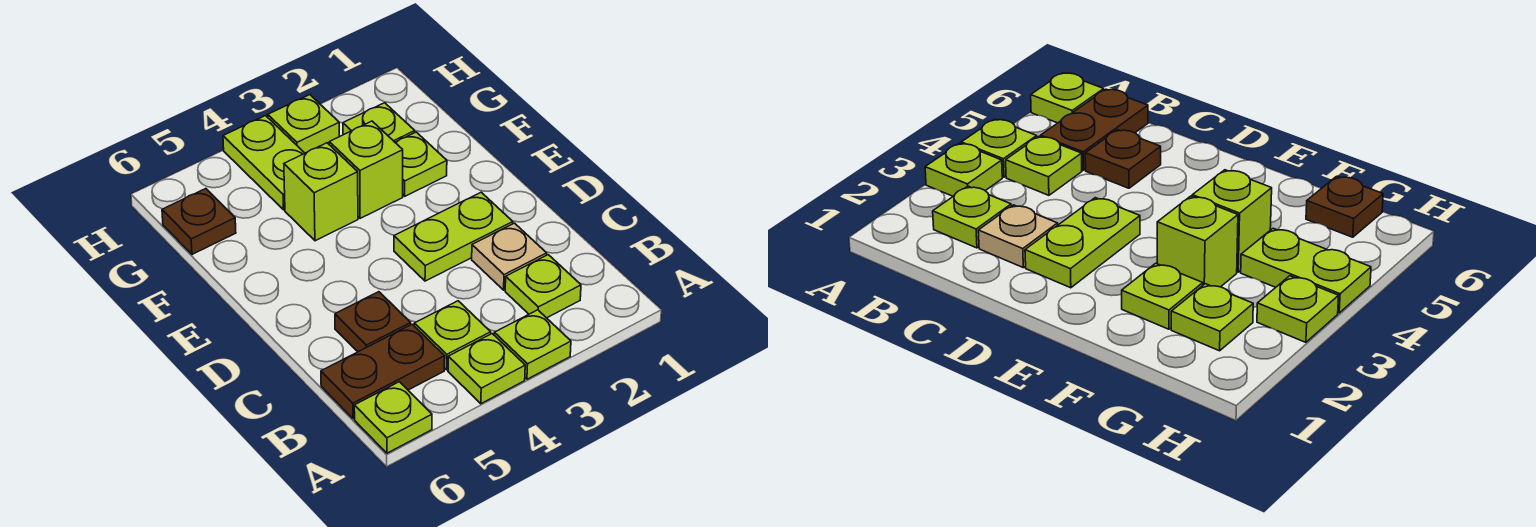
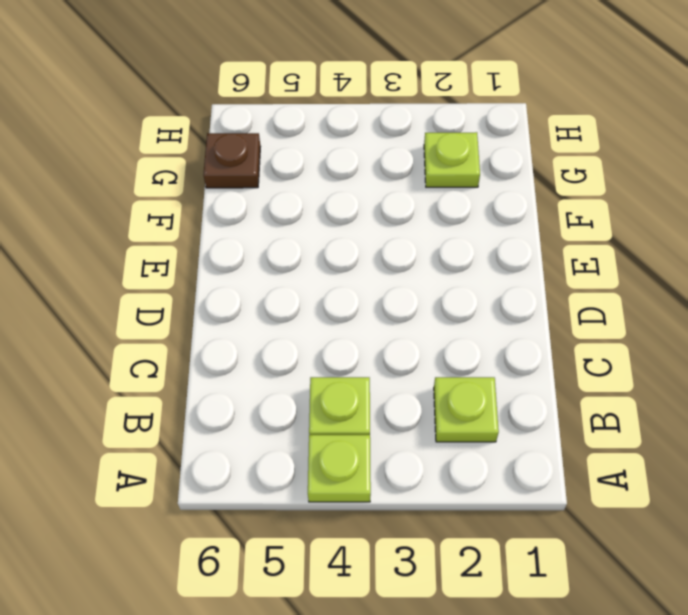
none -> lime plate A3 level 1
none -> lime plate A6 level 1
none -> brown plate B5:B6 level 1

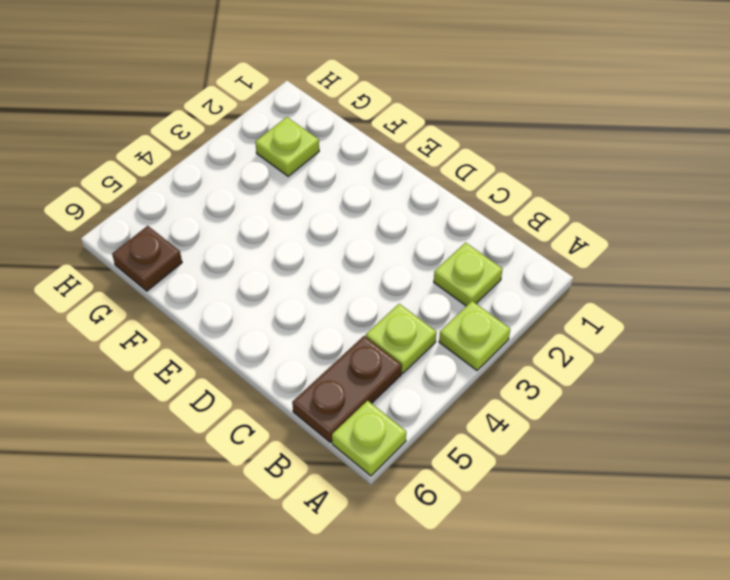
none -> lime plate A4 level 1
none -> tan plate C2 level 1
none -> brown plate C5 level 1

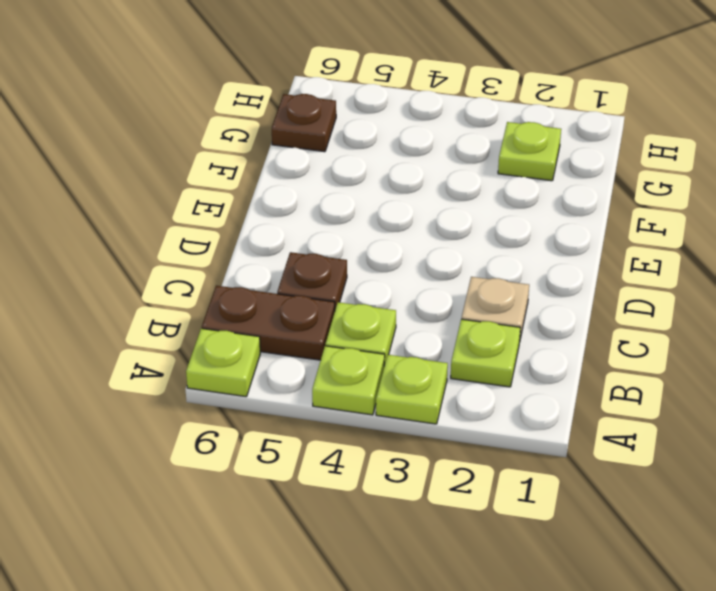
none -> lime plate D2:D3 level 1
none -> lime plate F2 level 1
none -> lime brick F3 level 1

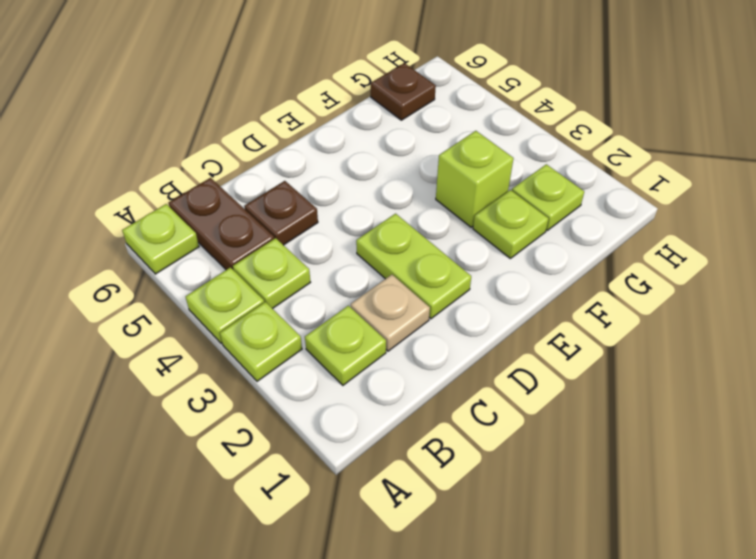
none -> lime brick F4 level 1
none -> lime plate G4:H4 level 1
none -> lime plate H3 level 1

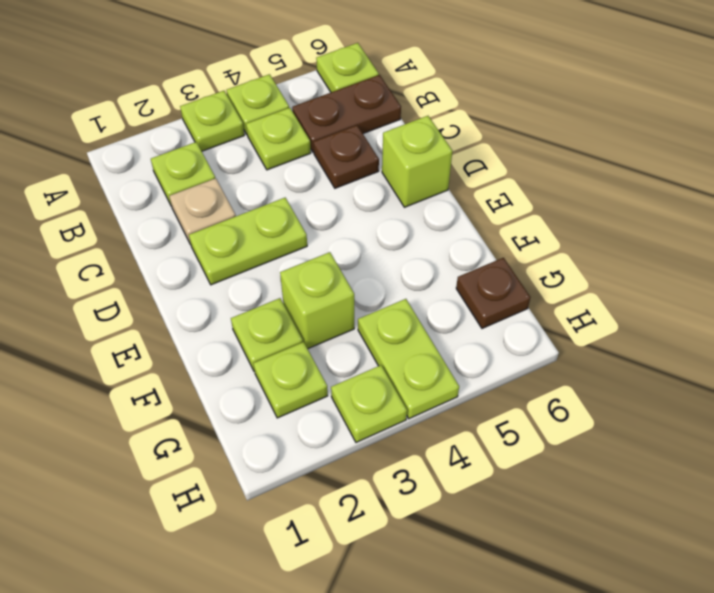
lime brick D6 level 1 -> lime brick F4 level 1

